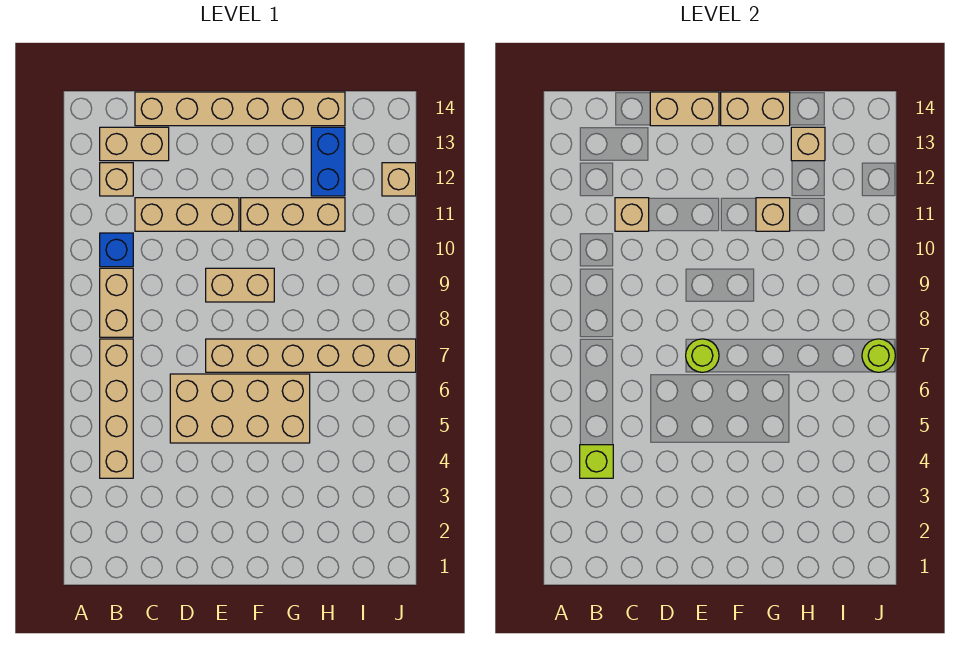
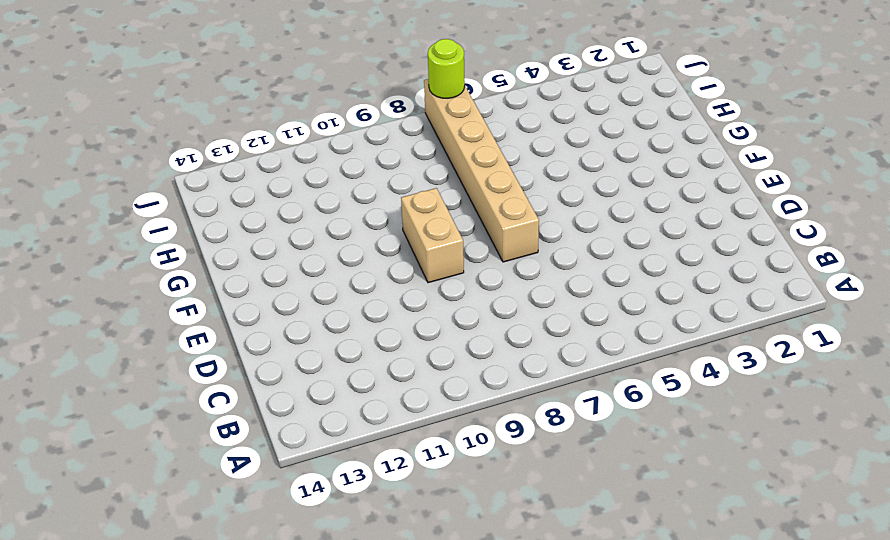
none -> tan brick B4:B7 level 1
none -> tan brick B8:B9 level 1
none -> blue brick B10 level 1

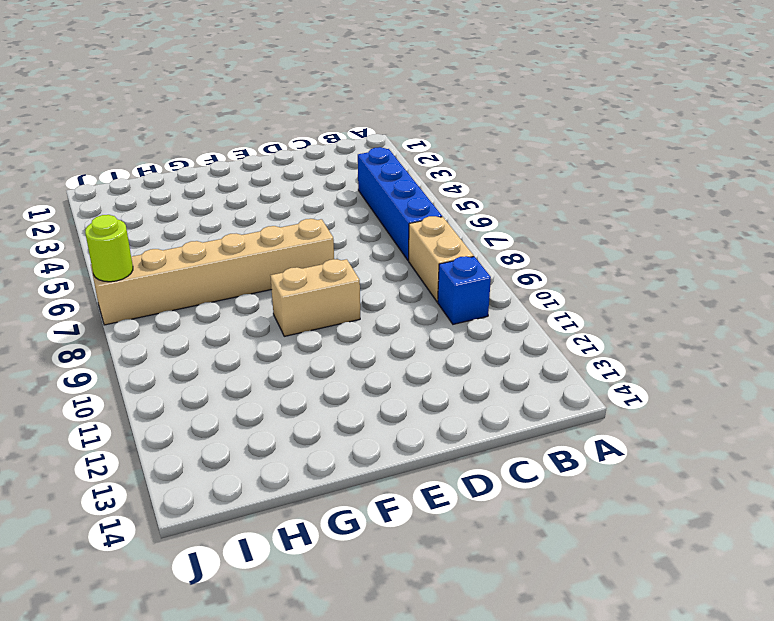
blue brick B4:B7 level 1 -> tan brick B4:B7 level 1
none -> tan brick B12 level 1
none -> tan brick B13:C13 level 1
none -> tan brick C11:E11 level 1

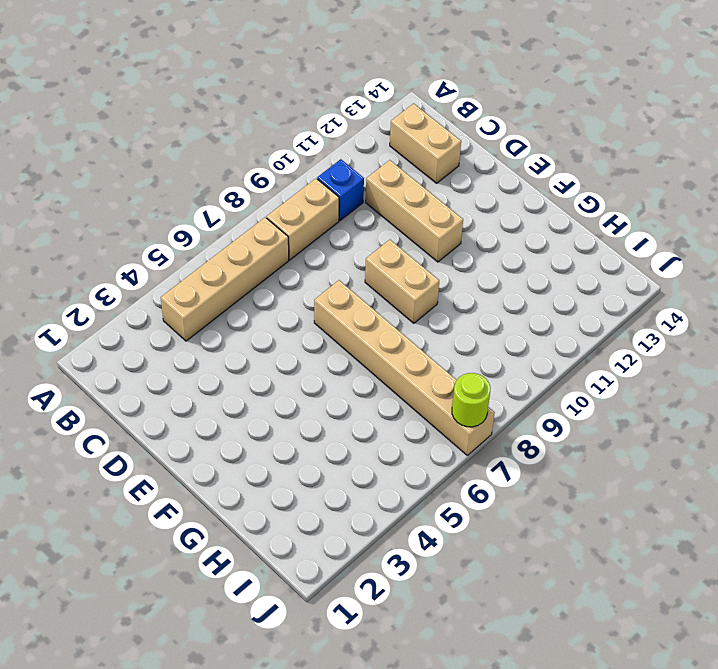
none -> tan brick B12 level 1
none -> tan brick C14:H14 level 1
none -> tan brick D5:G6 level 1

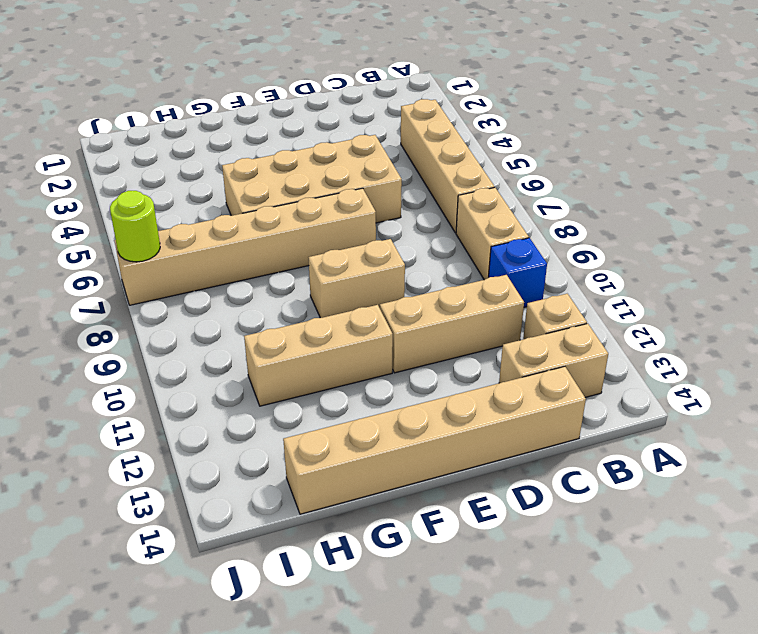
none -> blue brick H12:H13 level 1
none -> tan brick J12 level 1
none -> lime brick B4 level 2

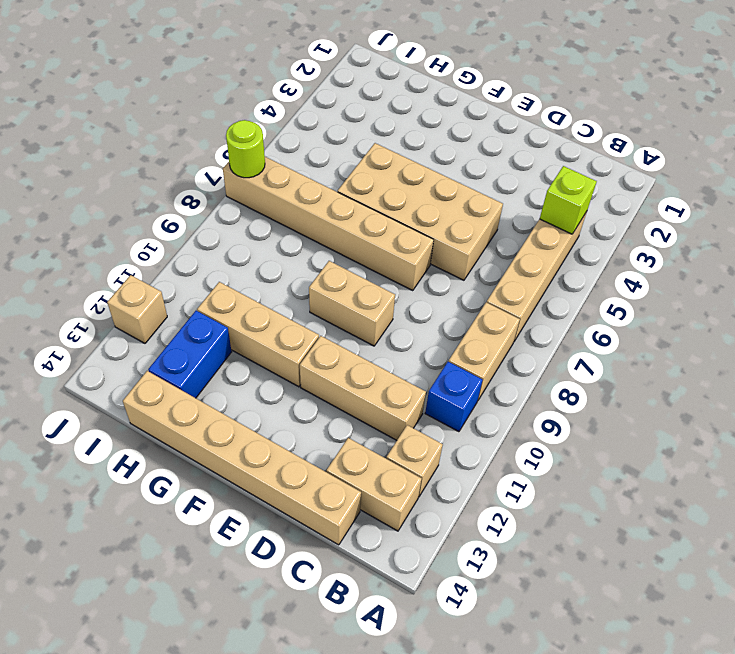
none -> tan brick C11 level 2
none -> tan brick D14:E14 level 2
none -> lime round brick E7 level 2

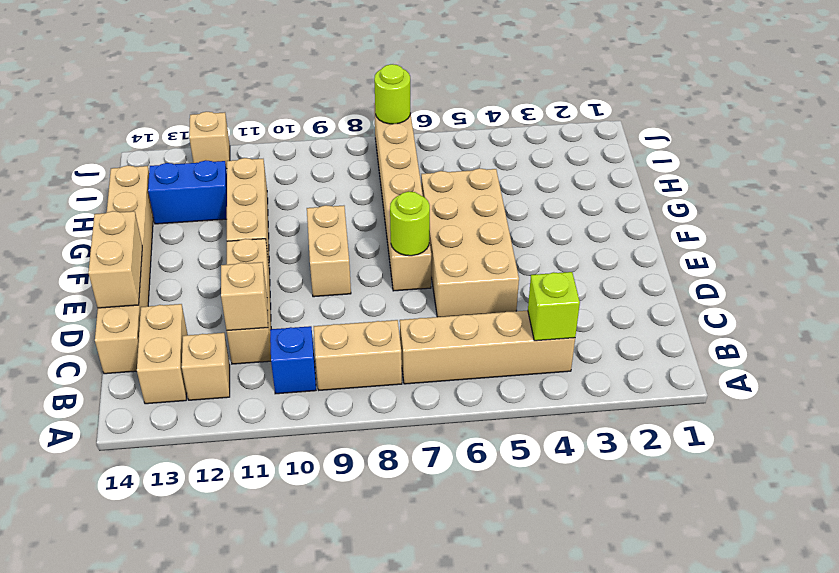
none -> tan brick F14:G14 level 2
none -> tan brick G11 level 2
none -> tan brick H13 level 2

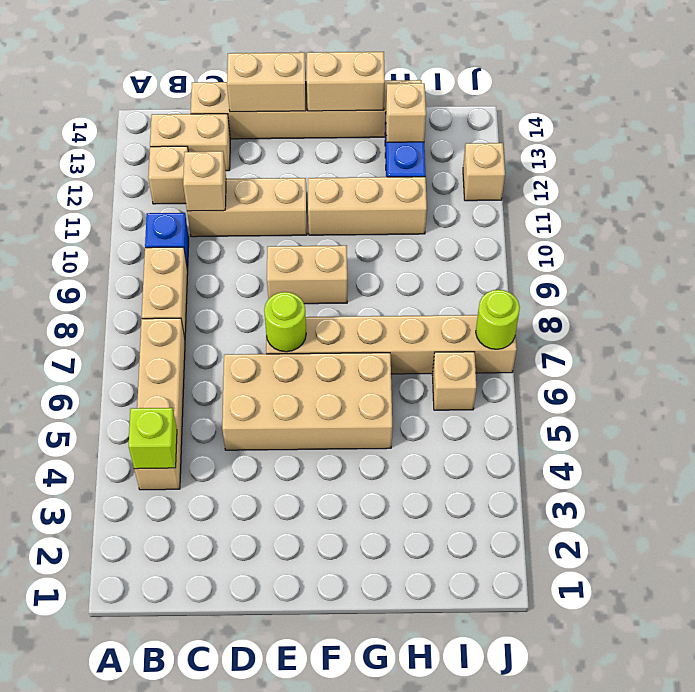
tan brick I6 level 1 -> tan brick G11 level 2

